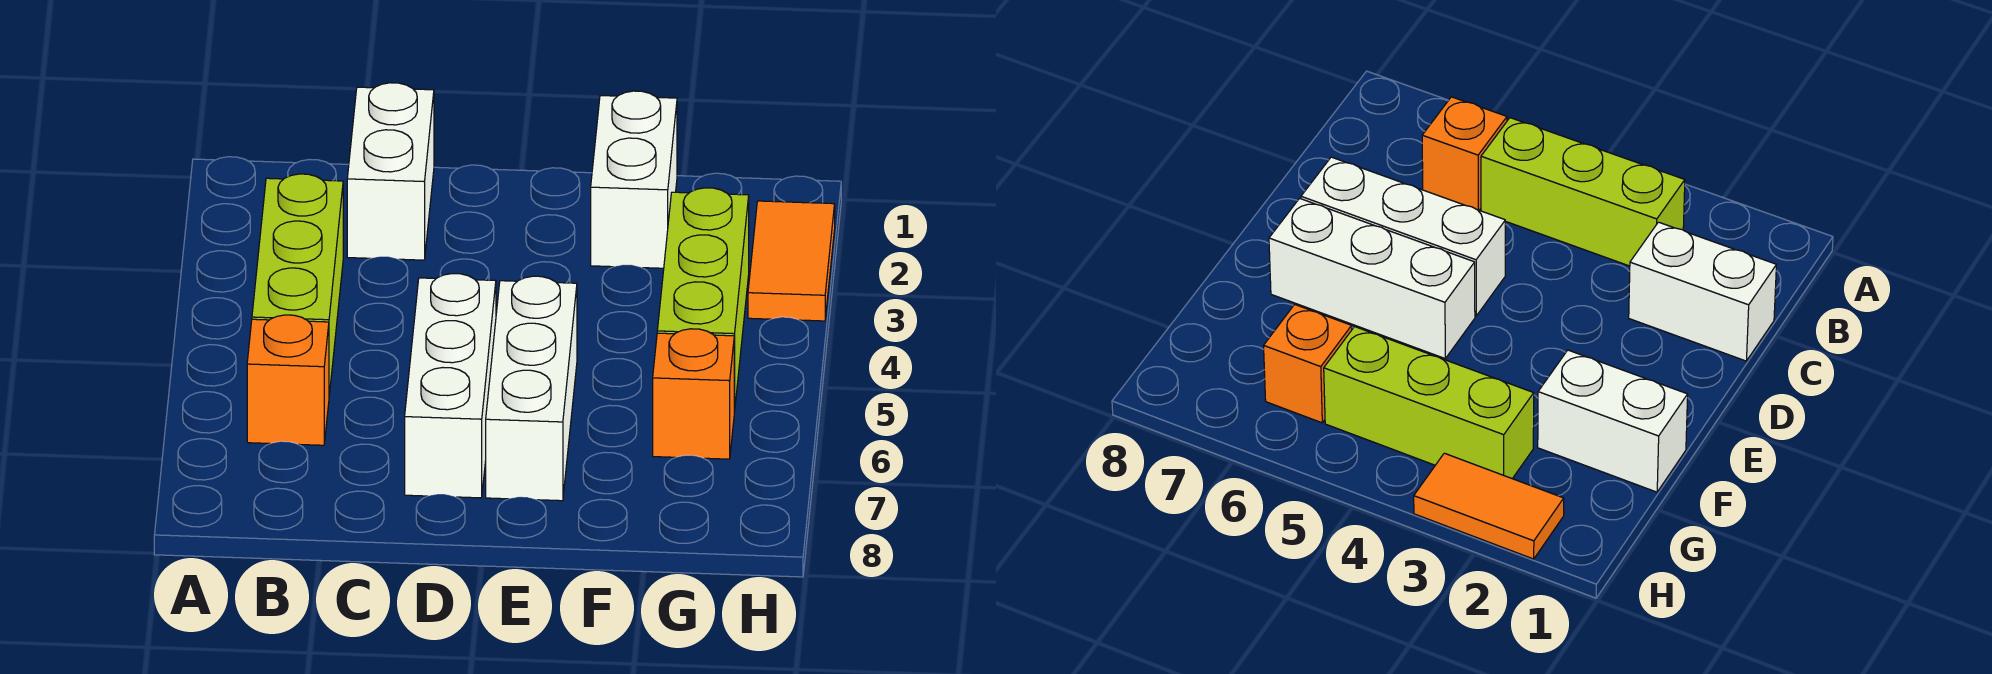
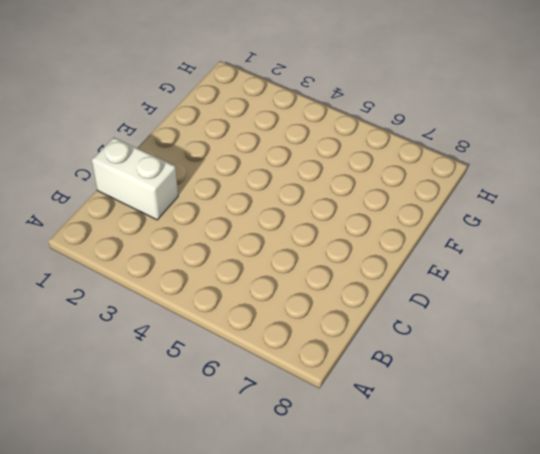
none -> lime brick B3:B5 level 1
none -> orange brick B6 level 1

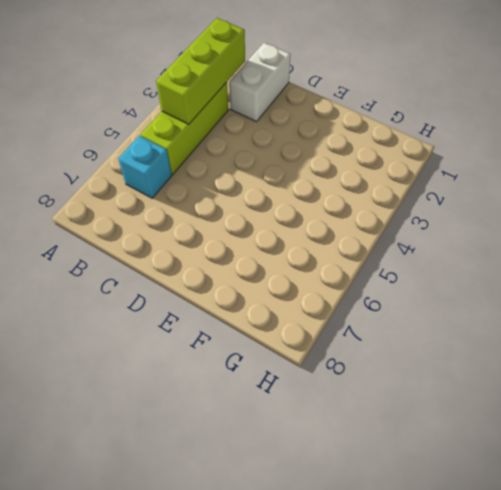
lime brick B2:B4 level 2 -> lime brick G3:G5 level 1
cyan brick B6 level 1 -> orange brick B6 level 1
none -> white brick D5:D7 level 1
none -> white brick E5:E7 level 1

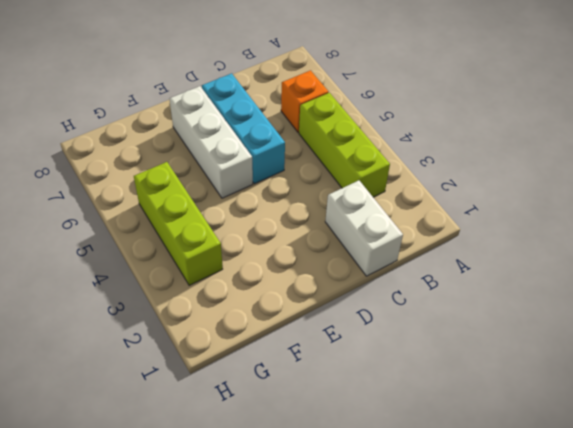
cyan brick D5:D7 level 1 -> white brick D5:D7 level 1
none -> white brick F1:F2 level 1
none -> orange brick G6 level 1

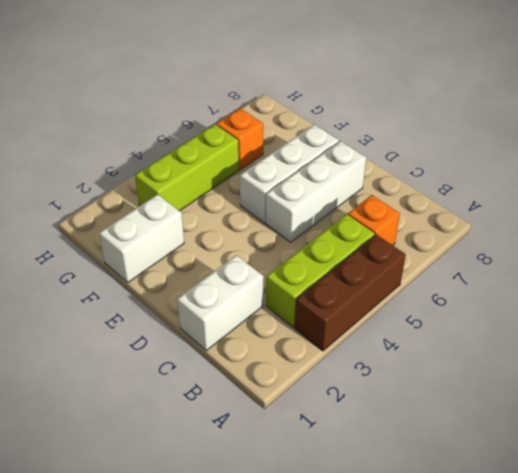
brown brick A3:A5 level 1 -> none
none -> orange tile H2:H3 level 1

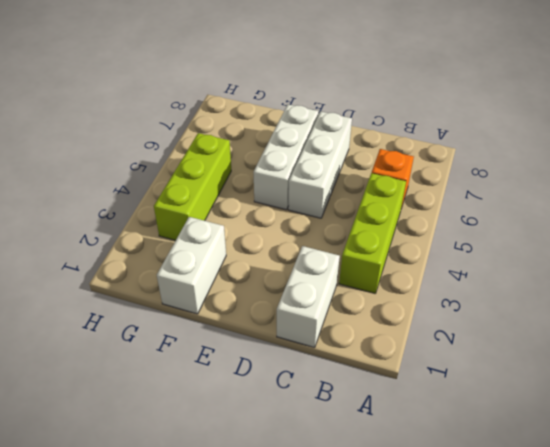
none -> orange brick G6 level 1
none -> orange tile H2:H3 level 1

